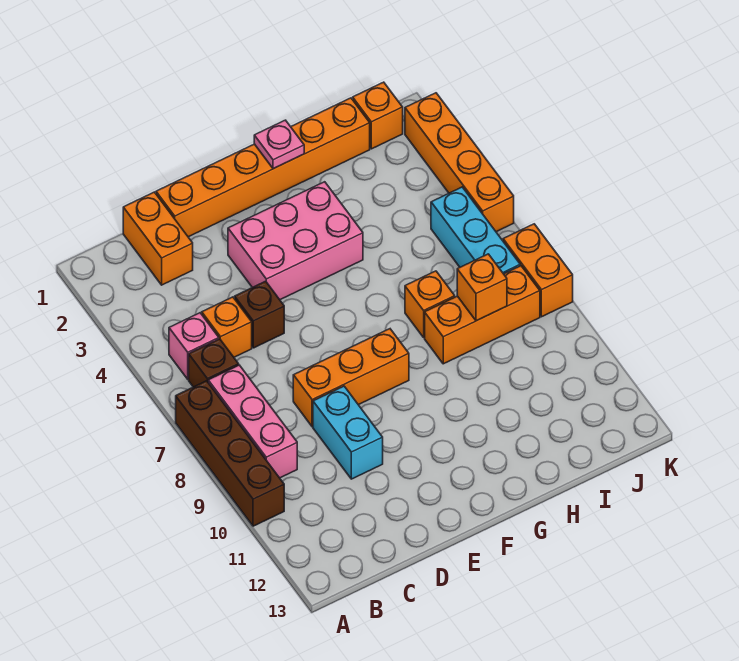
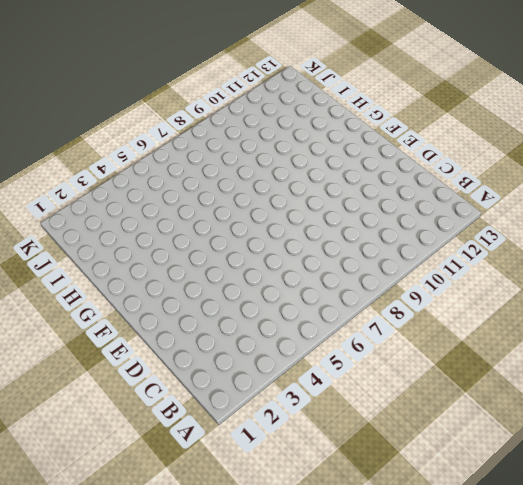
none -> brown brick A7:A10 level 1
none -> pink brick B5 level 1
none -> brown brick B6 level 1

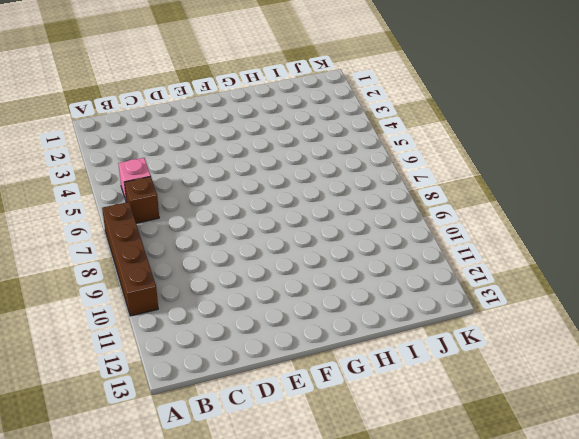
none -> pink brick B7:B9 level 1
none -> orange brick C1:C2 level 1
none -> orange brick C5 level 1

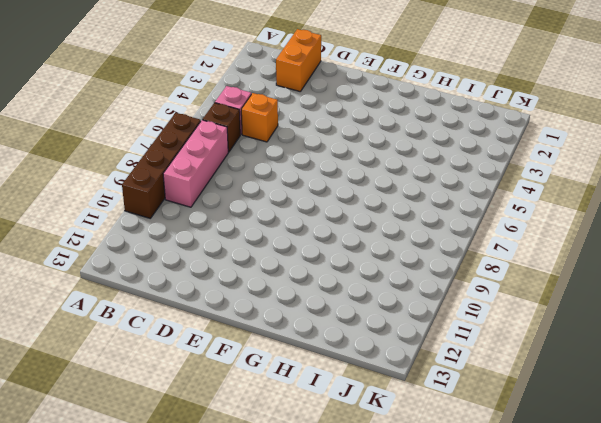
none -> orange brick D1:I1 level 1
none -> brown brick D5 level 1
none -> orange brick D8:F8 level 1

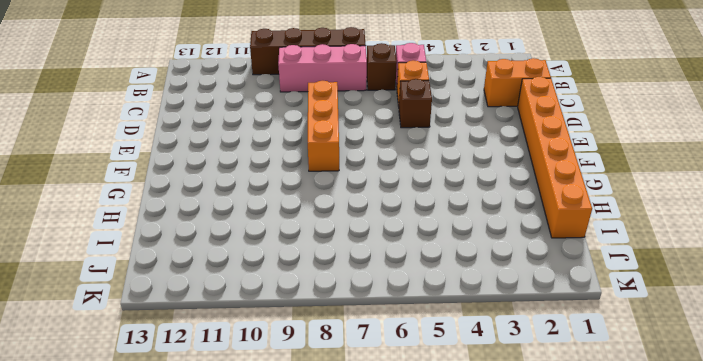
none -> cyan brick D9:D10 level 1
none -> pink brick E3:G4 level 1
none -> orange brick H7 level 1

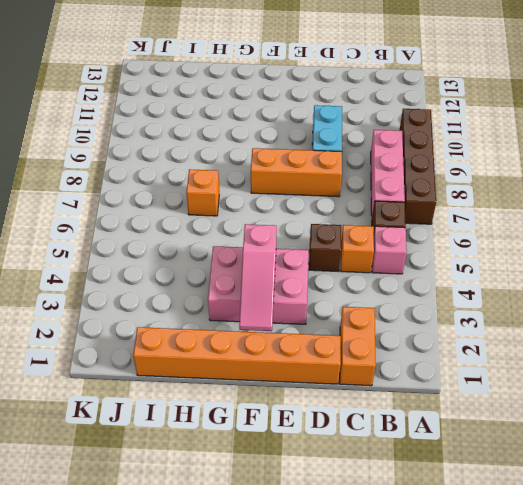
pink slope F2:F4 level 2 top 4 -> none
none -> orange brick H8:J8 level 1
none -> orange brick J1 level 1
none -> cyan brick J5:J7 level 1

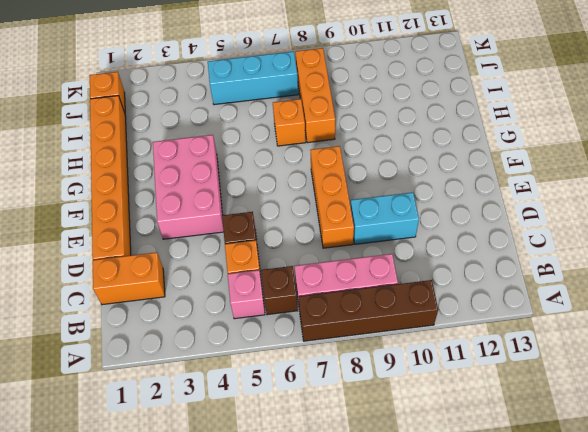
none -> orange brick K2:K5 level 1
none -> orange brick K7:K8 level 1
none -> pink plate G1 level 2

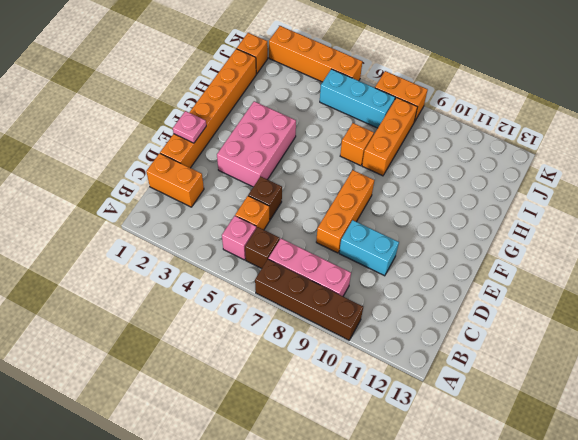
pink plate E1 level 2 -> pink plate G1 level 2
none -> orange brick I8 level 2

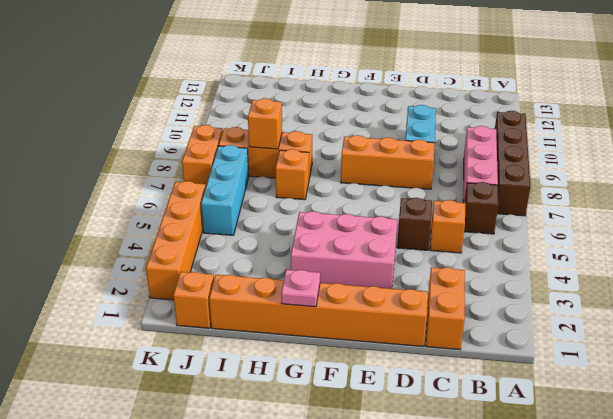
none -> pink brick B5 level 1

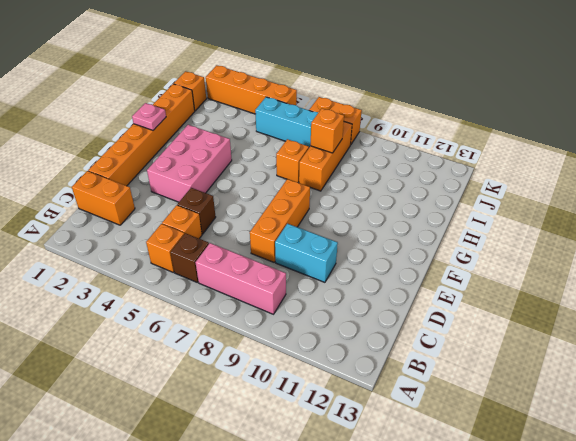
orange brick B5 level 1 -> pink brick B5 level 1
none -> brown brick A7:A10 level 1

